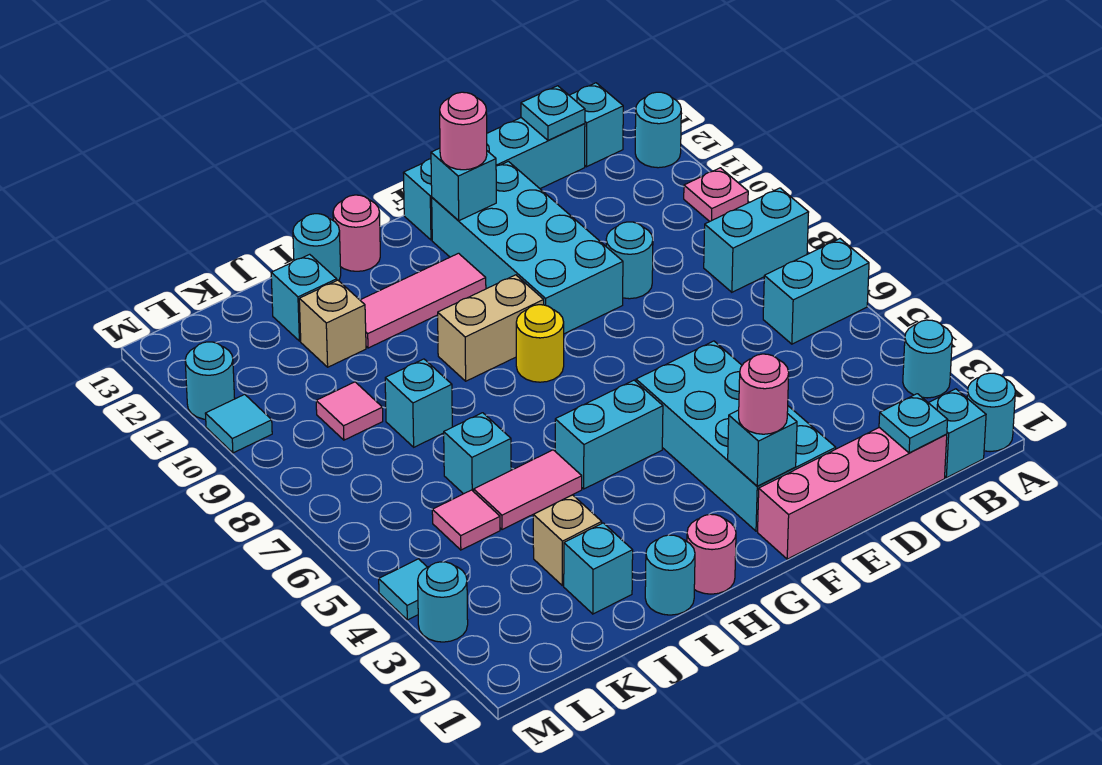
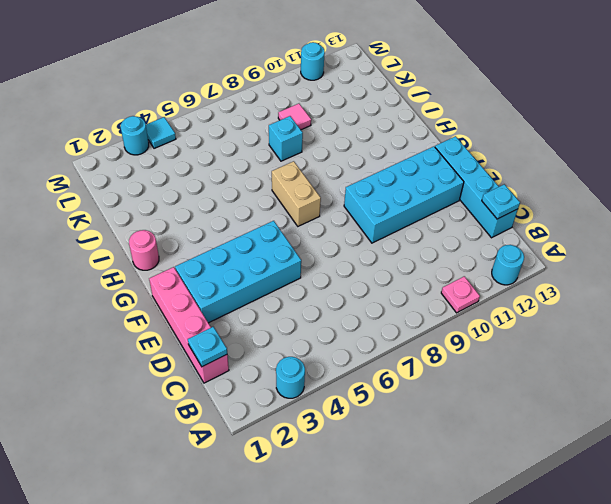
tan brick G7:H7 level 1 -> tan brick G9:H9 level 1
none -> cyan round brick A1 level 1
none -> cyan brick A6:B6 level 1
none -> cyan brick A8:B8 level 1
none -> cyan brick B1 level 1

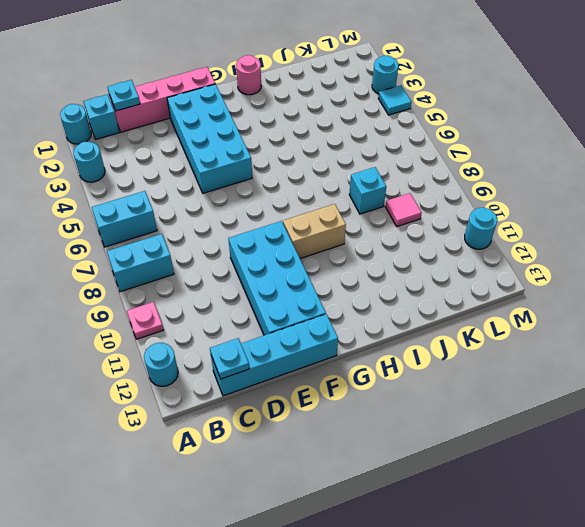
none -> cyan brick B13 level 1
none -> cyan round brick D9 level 1
none -> cyan brick G5:H5 level 1
none -> yellow round brick G8 level 1

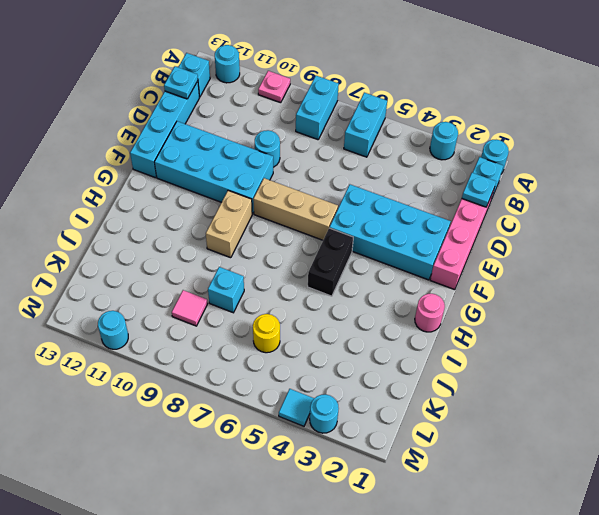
tan brick F6:F8 level 1 -> none
black brick G5:H5 level 1 -> cyan brick G5:H5 level 1
yellow round brick K6 level 1 -> yellow round brick G8 level 1
none -> pink tile G11:I11 level 1
none -> pink round brick H13 level 1
none -> cyan round brick I1 level 1
none -> pink tile I5:J5 level 1

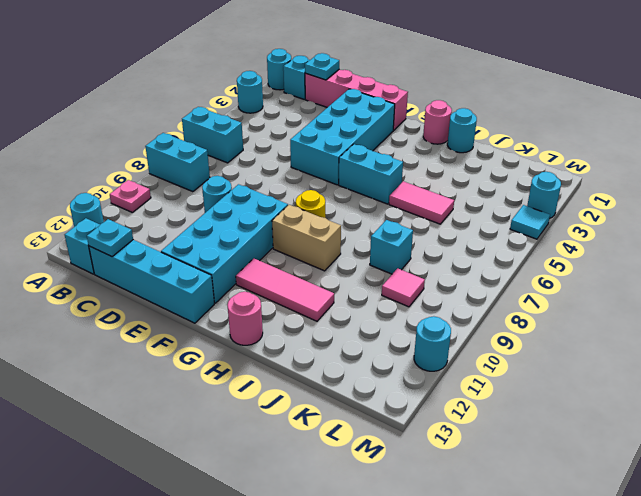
none -> cyan round brick I13 level 1
none -> cyan brick J2 level 1
none -> tan brick J3 level 1
none -> cyan brick J6 level 1

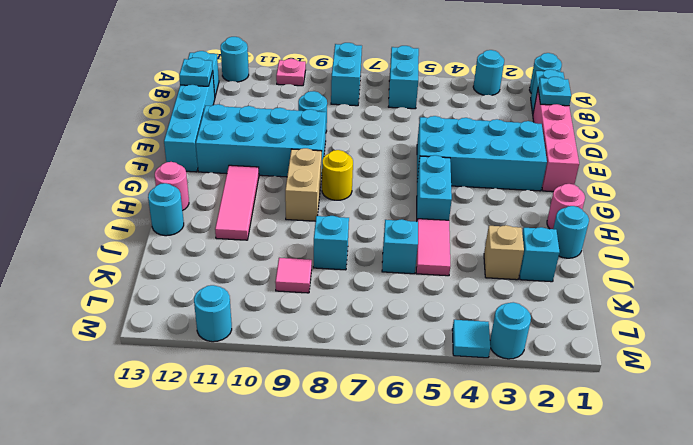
none -> tan brick J11 level 1
none -> cyan brick J12 level 1
none -> pink tile K5 level 1
none -> cyan tile M10 level 1

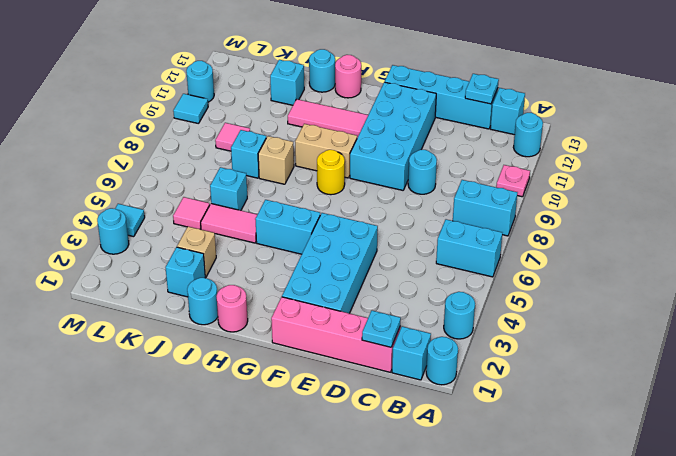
tan brick I8 level 1 -> tan brick J11 level 1
none -> cyan brick F2 level 2
none -> cyan brick F12 level 2
none -> pink round brick F2 level 3
none -> pink round brick F12 level 3

